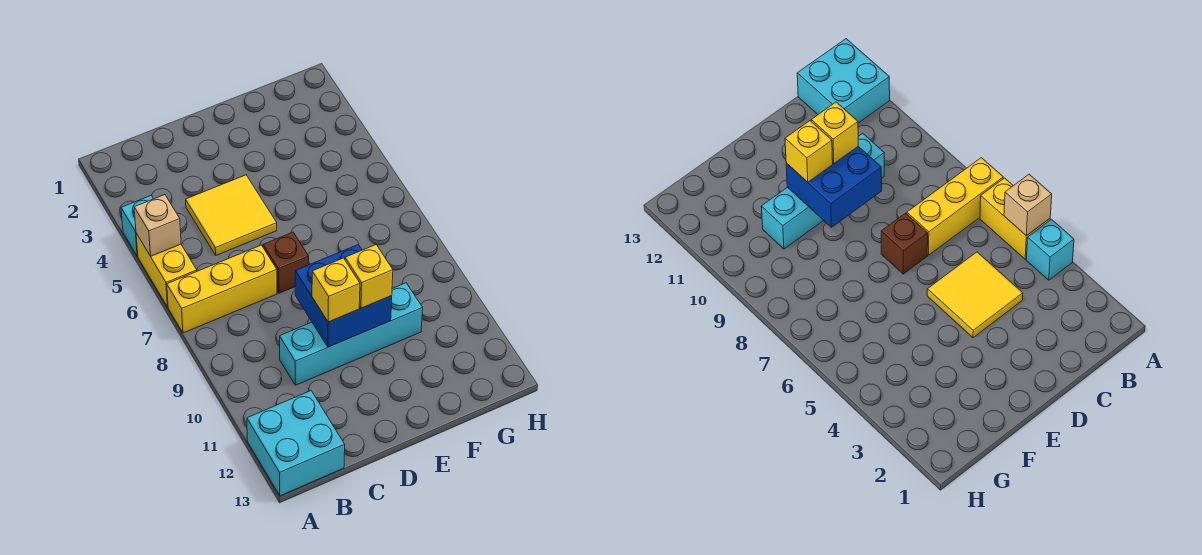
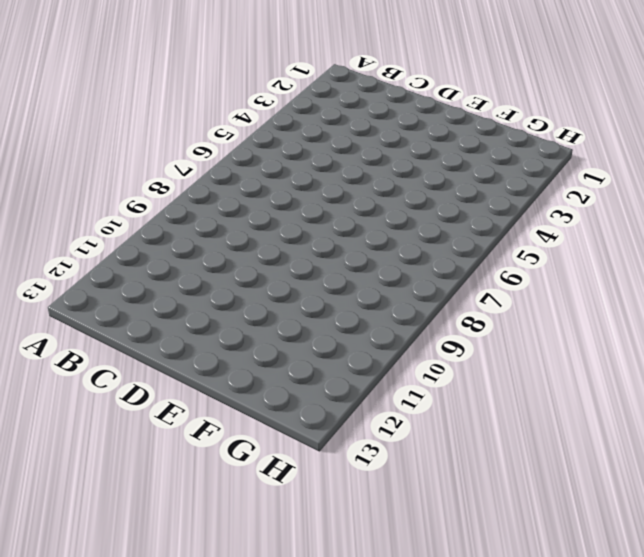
none -> cyan brick A4 level 1
none -> yellow brick A5:A6 level 1

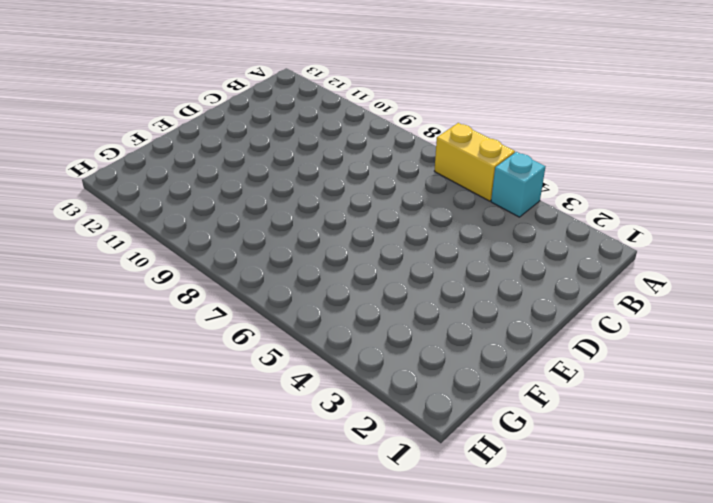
none -> yellow brick A7:C7 level 1
none -> cyan brick A12:B13 level 1

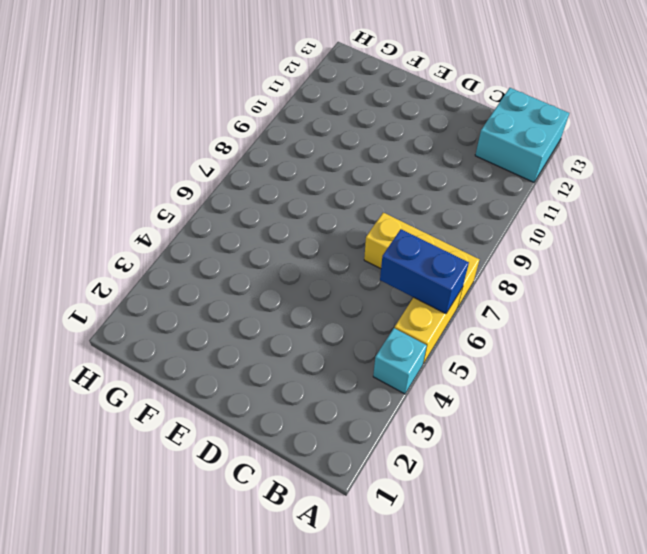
blue brick A6:B6 level 2 -> none
none -> yellow tile C4:D5 level 1
none -> cyan brick C10:F10 level 1

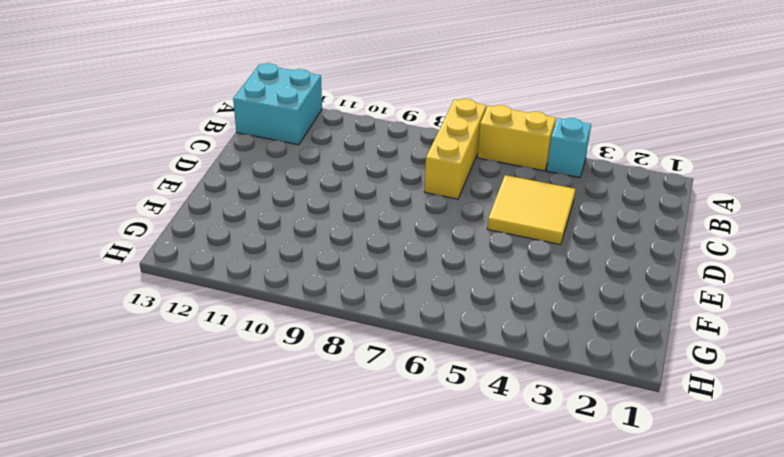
none -> cyan brick C10:F10 level 1
none -> brown brick D7 level 1

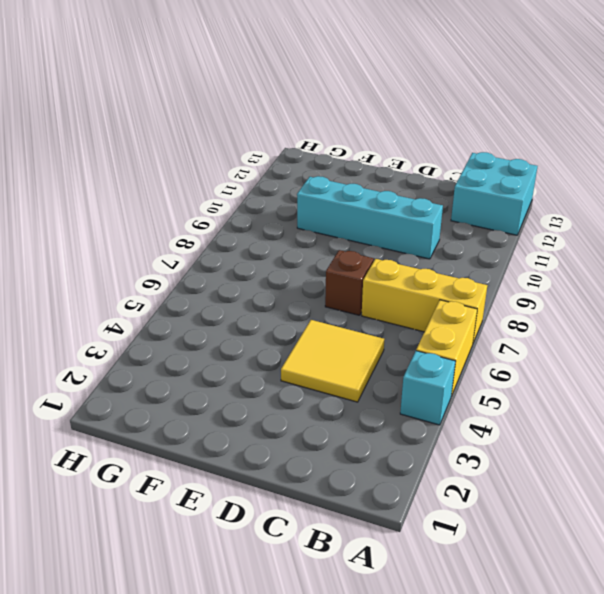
none -> tan brick A5 level 2
none -> blue brick D9:E10 level 2

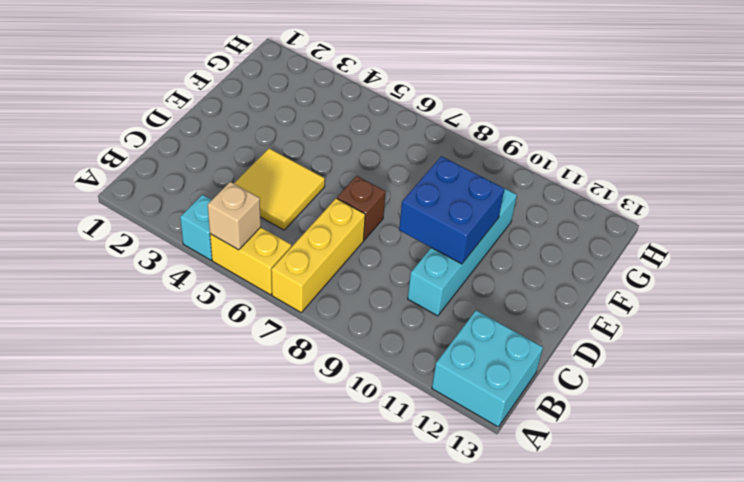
none -> yellow brick D10 level 3
none -> yellow brick E10 level 3

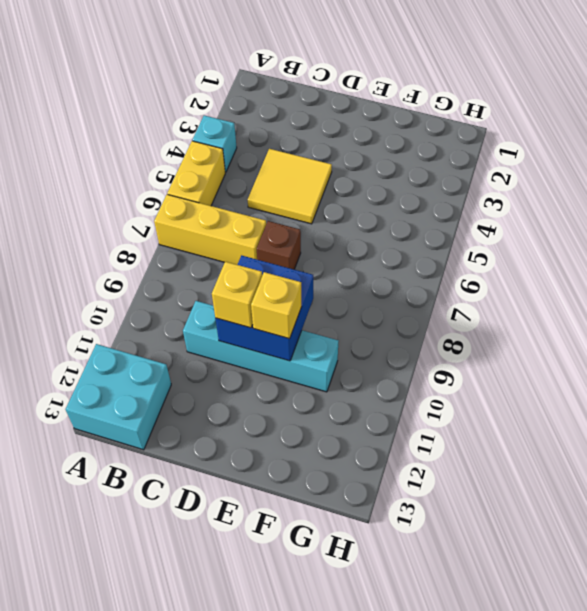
none -> tan brick A5 level 2

